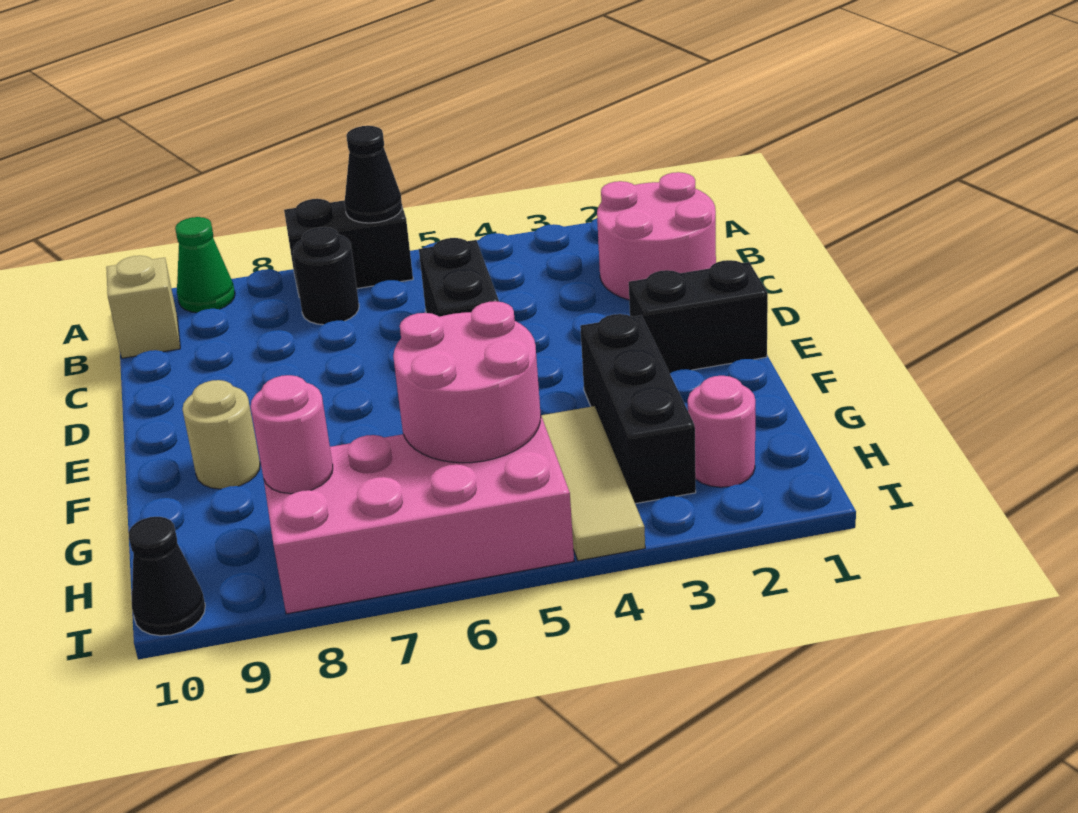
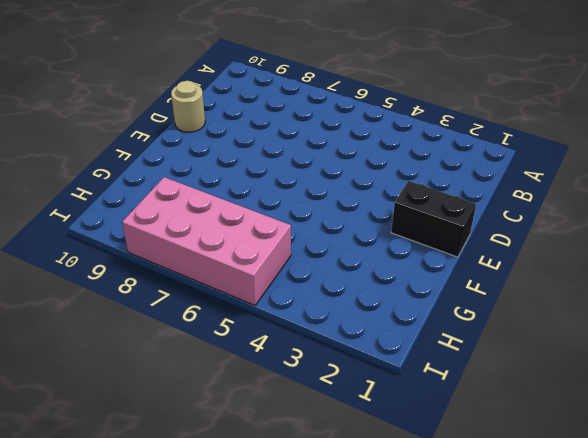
tan round brick D10 level 1 -> tan round brick F9 level 1
none -> black brick A6:A7 level 1
none -> green cone A9 level 1
none -> pink round brick B1:C2 level 1

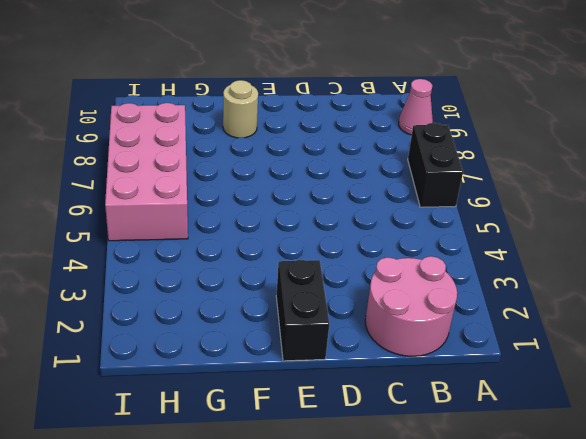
pink cone A9 level 1 -> green cone A9 level 1
none -> black round brick B7 level 1
none -> tan brick B10 level 1
none -> black brick C5:D5 level 1

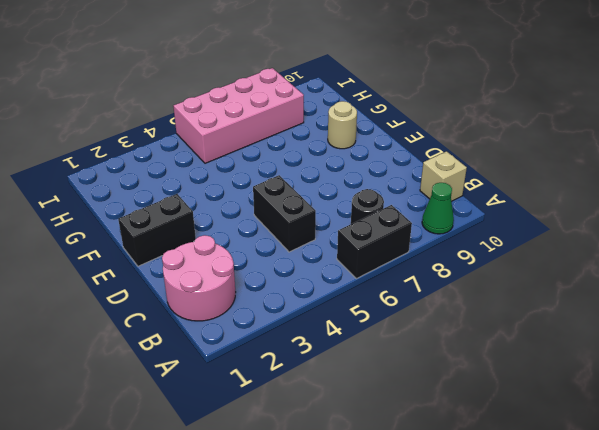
none -> black brick F3:H3 level 1
none -> tan tile G4:I4 level 1
none -> pink round brick H2 level 1

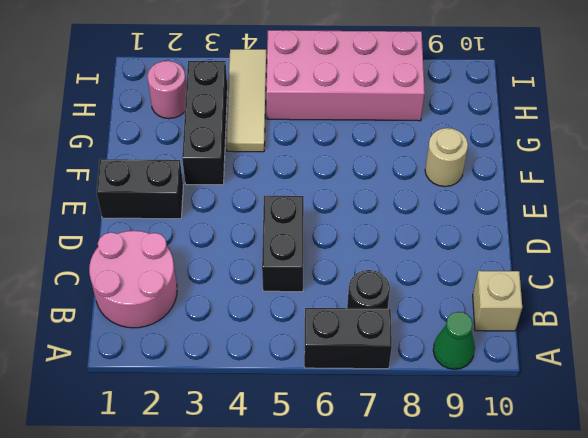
none -> black cone I10 level 1
none -> black cone A6 level 2
none -> pink round brick G5:H6 level 2

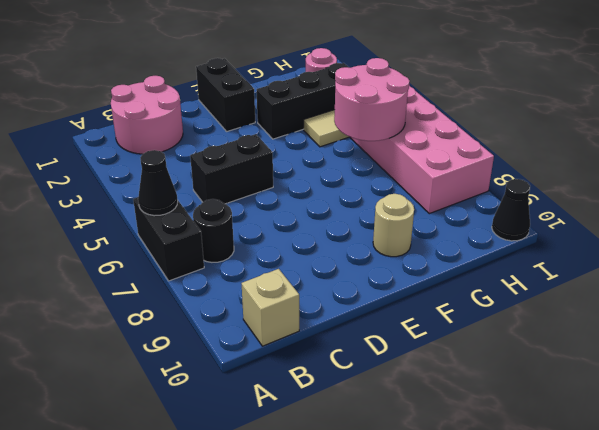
none -> green cone A9 level 1
none -> pink round brick H8 level 2

